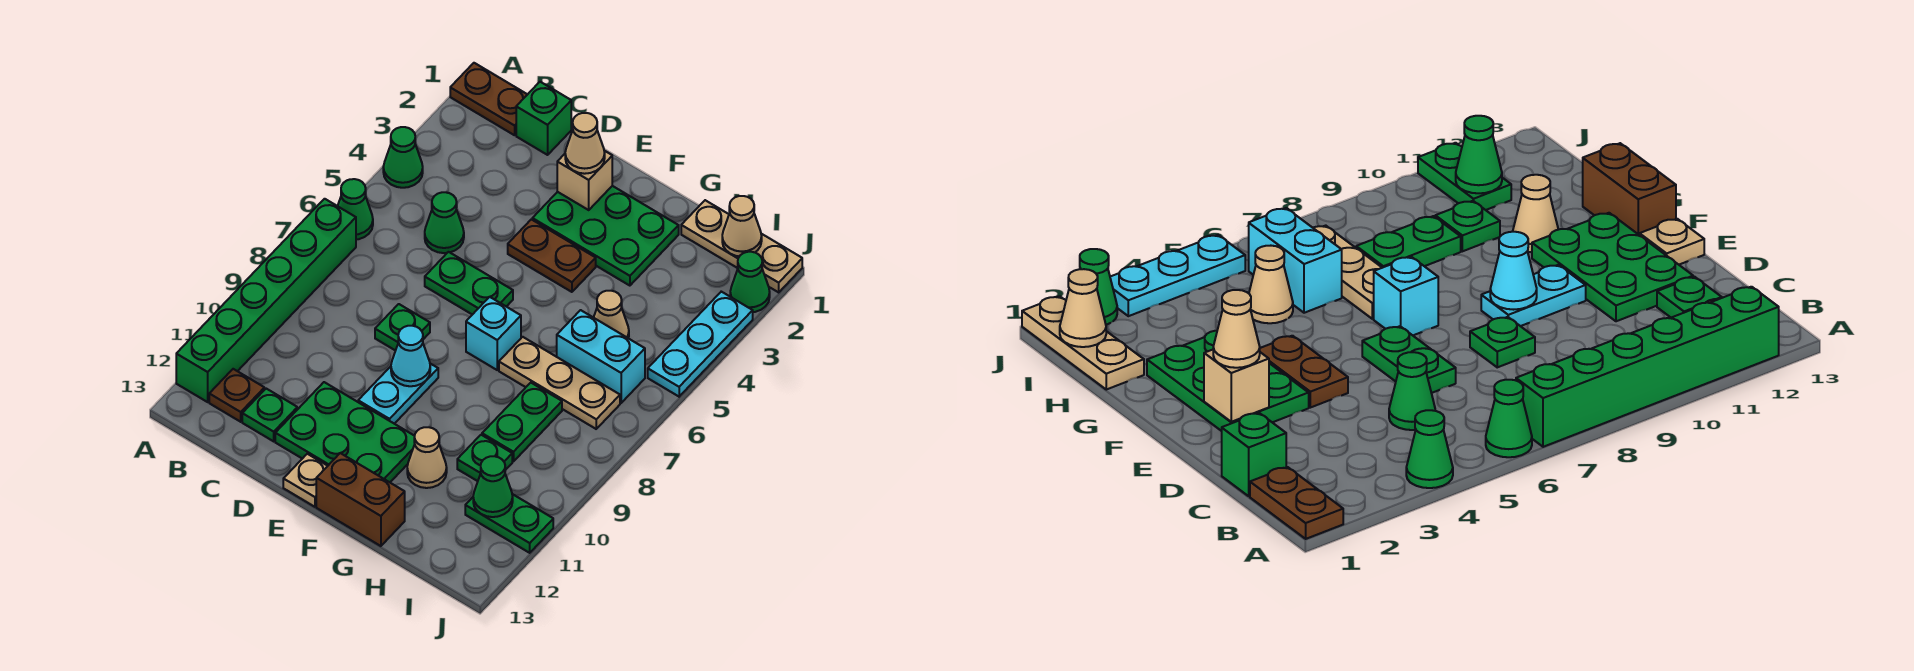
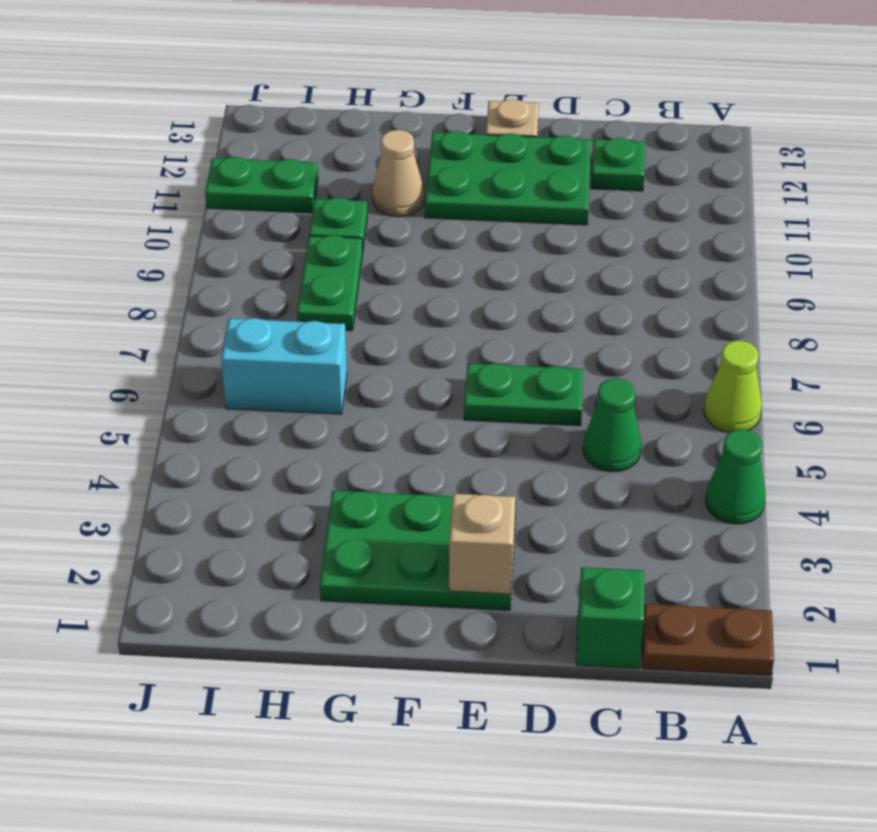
lime cone A6 level 1 -> green cone A6 level 1
none -> green brick A7:A12 level 1
none -> brown plate B12 level 1
none -> green plate D8 level 1
none -> brown plate E4:F4 level 1

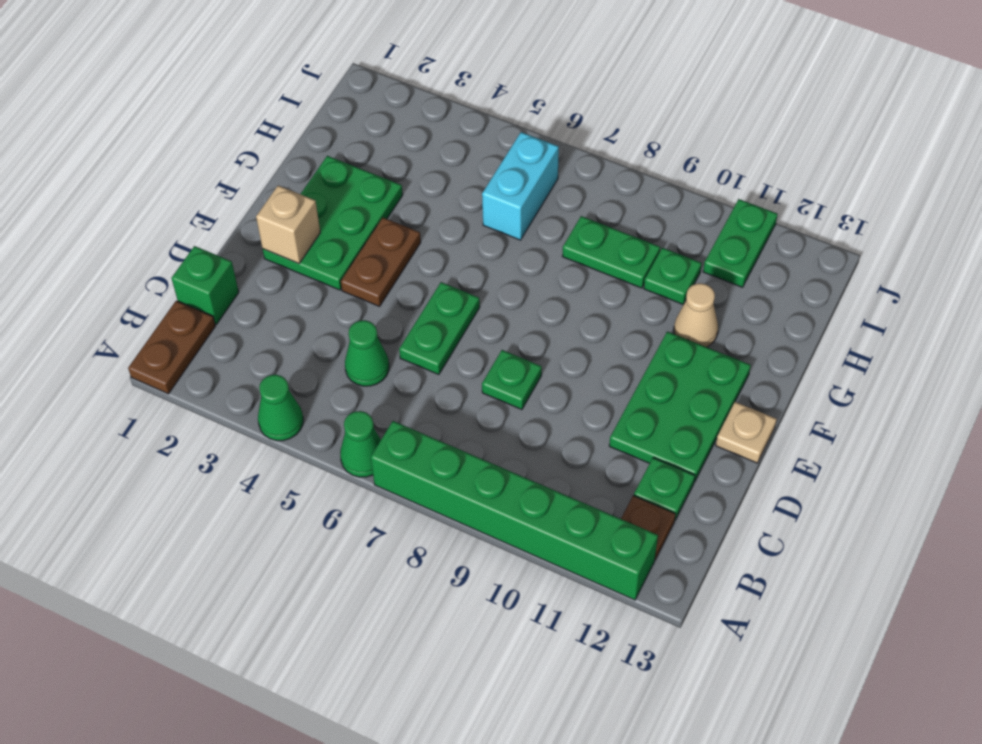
none -> cyan plate E9:E10 level 1
none -> cyan brick F7 level 1
none -> brown brick F13:G13 level 1
none -> tan plate G7:I7 level 1

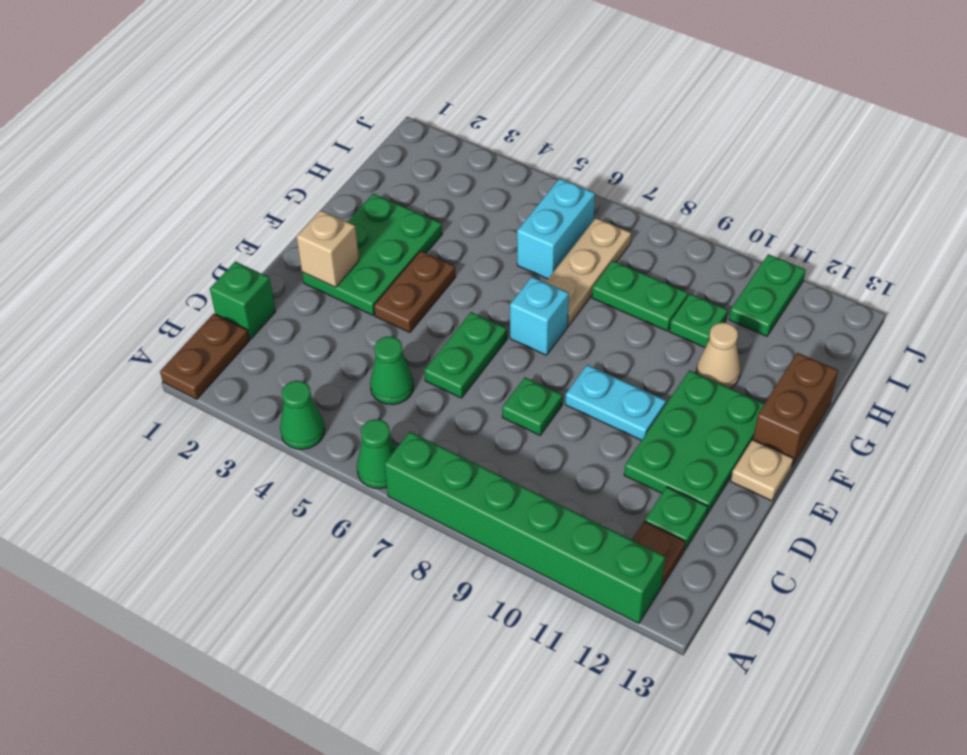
none -> tan plate H1:J1 level 1
none -> tan cone H5 level 1
none -> green cone J2 level 1
none -> cyan plate J3:J5 level 1

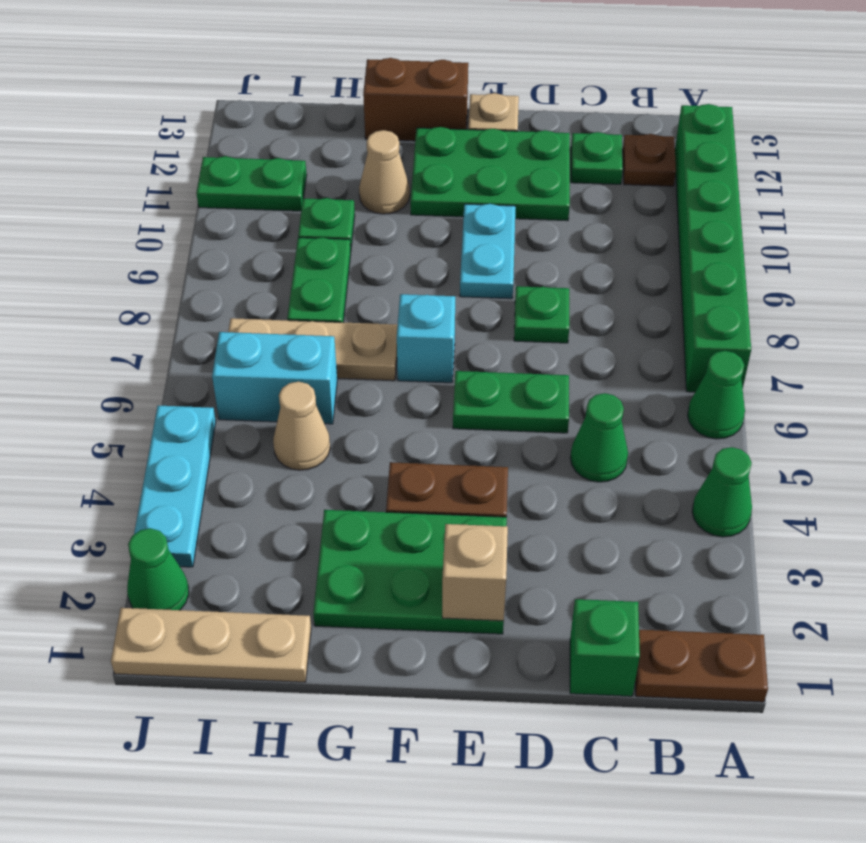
none -> cyan cone E9 level 2
none -> tan cone I1 level 2
none -> green cone I11 level 2
none -> tan cone E2 level 3

